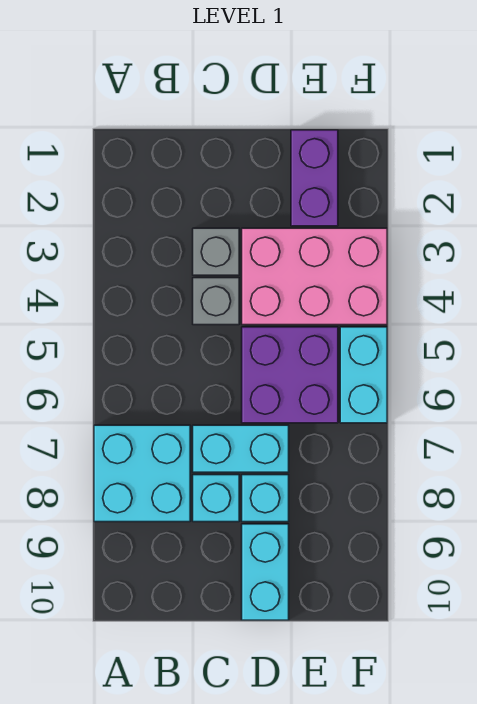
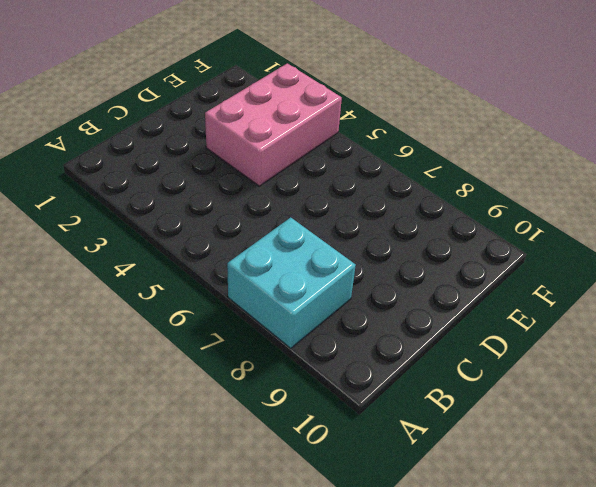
none -> grey brick C3 level 1
none -> grey brick C4 level 1

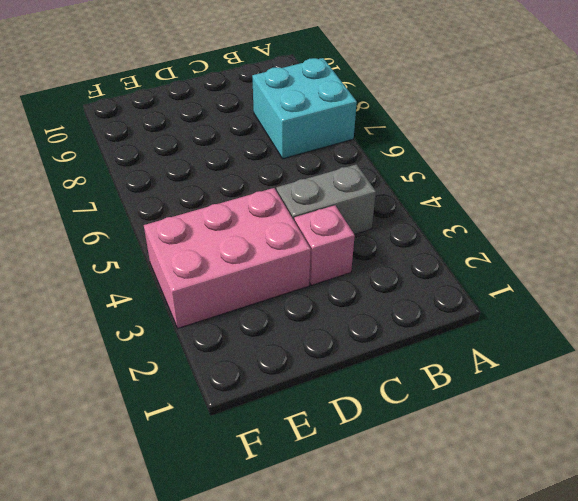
grey brick B4:C4 level 1 -> grey brick C4 level 1
pink brick C3 level 1 -> grey brick C3 level 1
none -> cyan brick C7:D7 level 1
none -> cyan brick C8 level 1

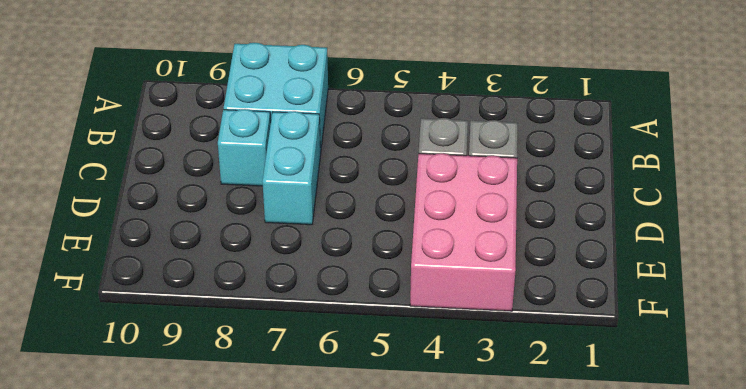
none -> purple brick D5:E6 level 1
none -> cyan brick D8 level 1

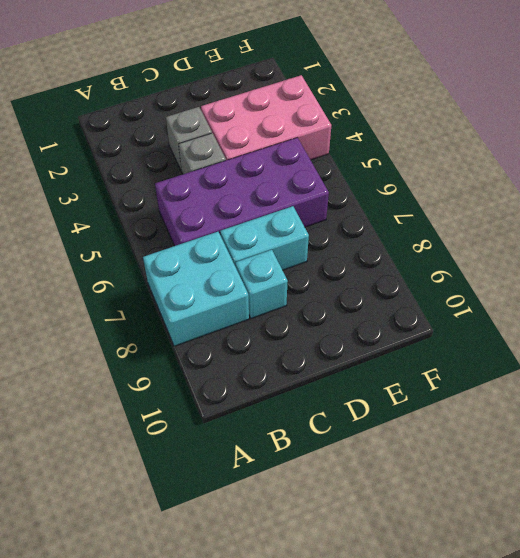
purple brick B5:E6 level 1 -> purple brick D5:E6 level 1
none -> cyan brick D8 level 1
none -> cyan brick D9:D10 level 1

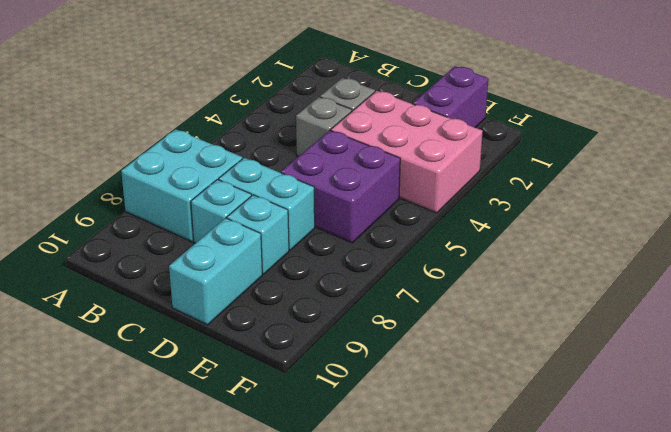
none -> cyan brick F5:F6 level 1

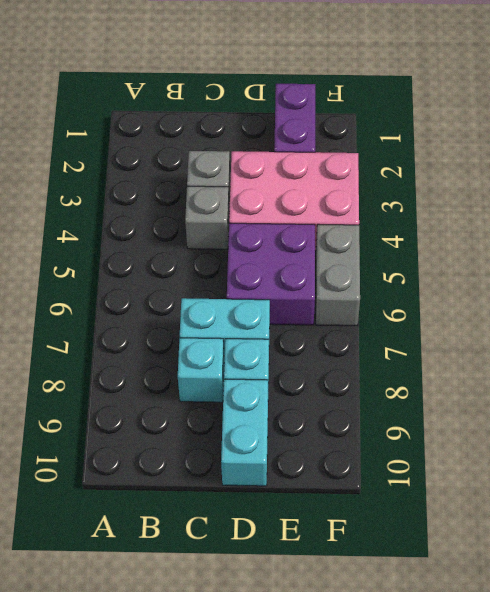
grey brick F5:F6 level 1 -> cyan brick F5:F6 level 1
none -> cyan brick A7:B8 level 1

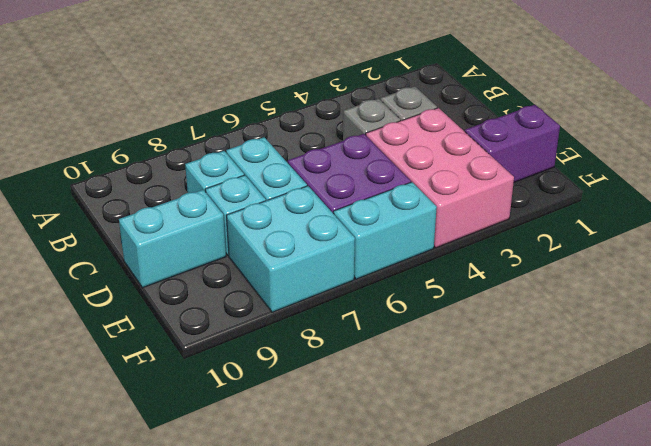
cyan brick E7:F8 level 1 -> cyan brick A7:B8 level 1

